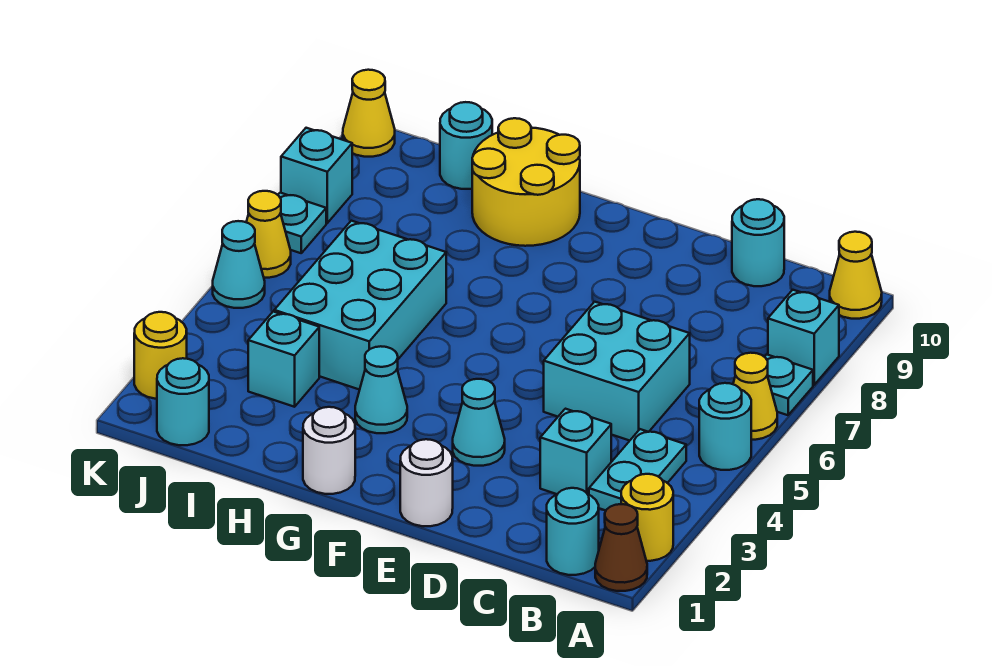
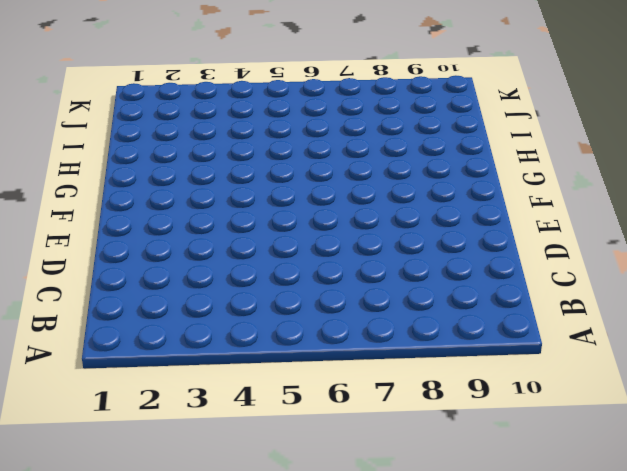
none -> brown cone A1 level 1
none -> yellow round brick A2 level 1
none -> cyan round brick A5 level 1

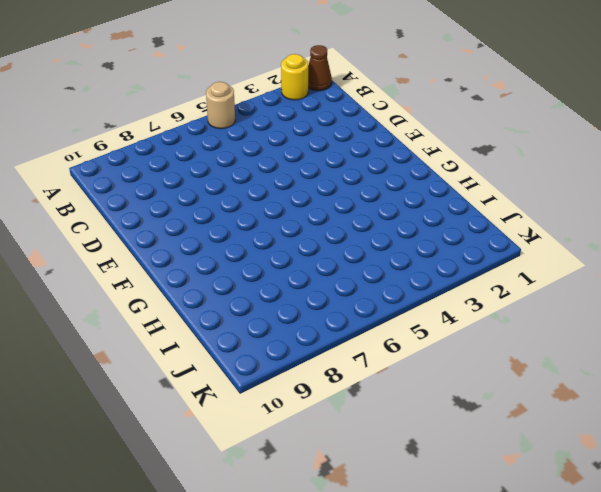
tan round brick A5 level 1 -> cyan round brick A5 level 1
none -> yellow cone A6 level 1
none -> cyan plate A7 level 1
none -> cyan brick A8 level 1

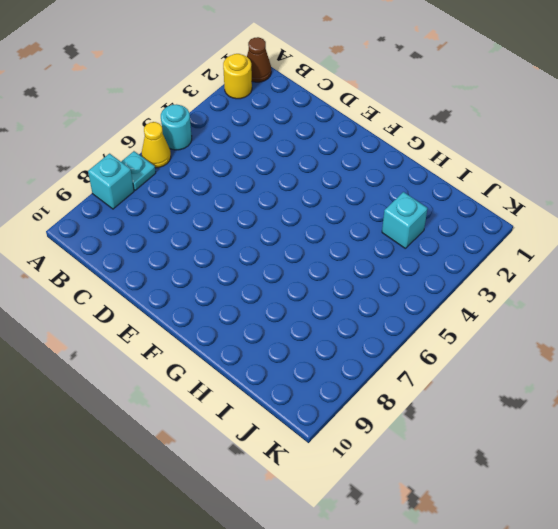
none -> yellow cone A10 level 1
none -> cyan round brick B1 level 1
none -> cyan plate B3:B4 level 1

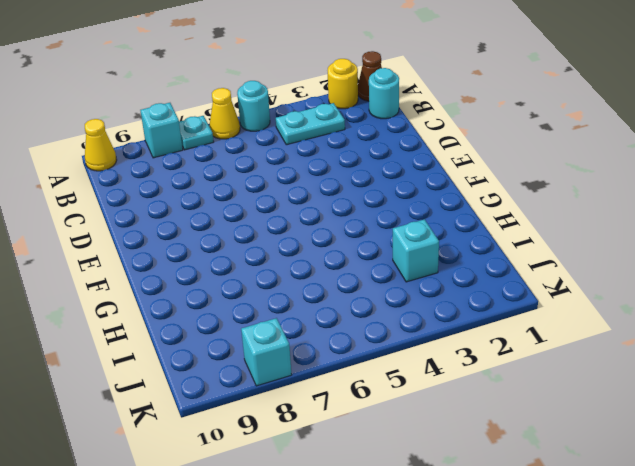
none -> cyan brick C3 level 1
none -> cyan brick C5:D6 level 1
none -> cyan round brick C10 level 1

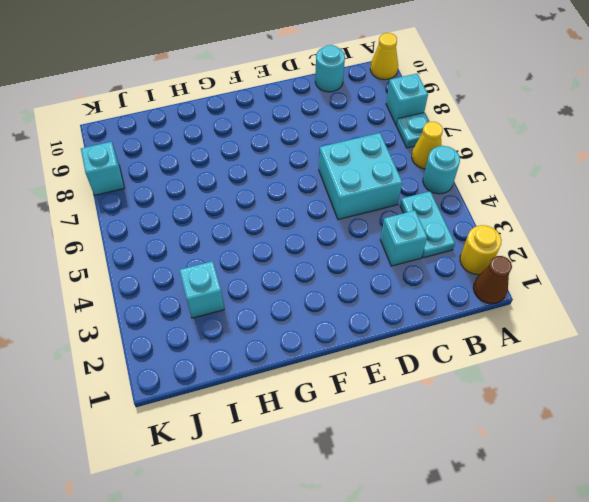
none -> cyan round brick B1 level 1
none -> white round brick E1 level 1
none -> cyan cone E3 level 1

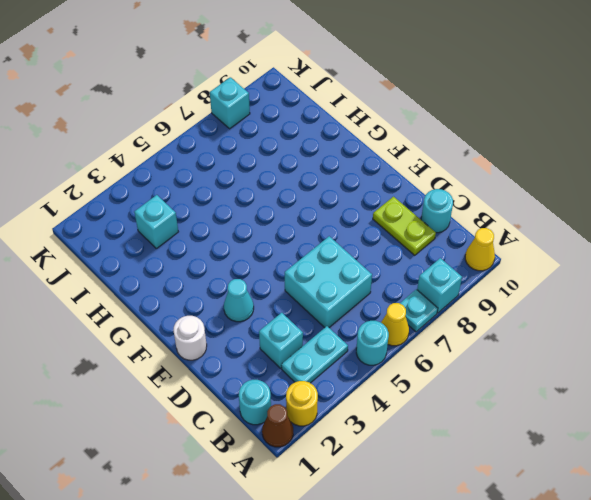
lime plate C9:D9 level 1 -> none
none -> white round brick G1 level 1
none -> cyan cone G3 level 1
none -> yellow round brick G9:H10 level 1

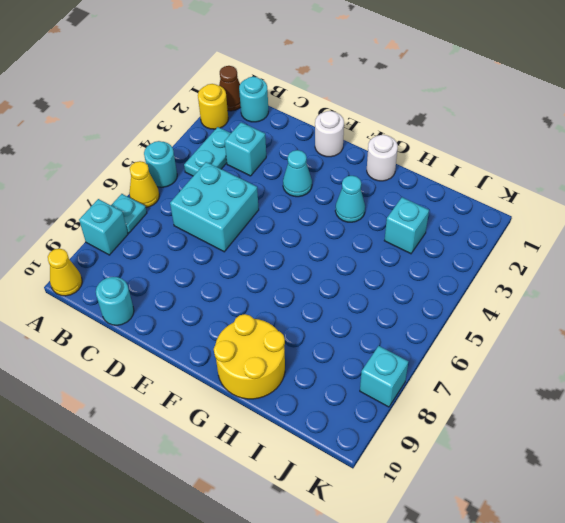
none -> cyan brick H4:I6 level 1
none -> cyan round brick I10 level 1
none -> cyan round brick J1 level 1

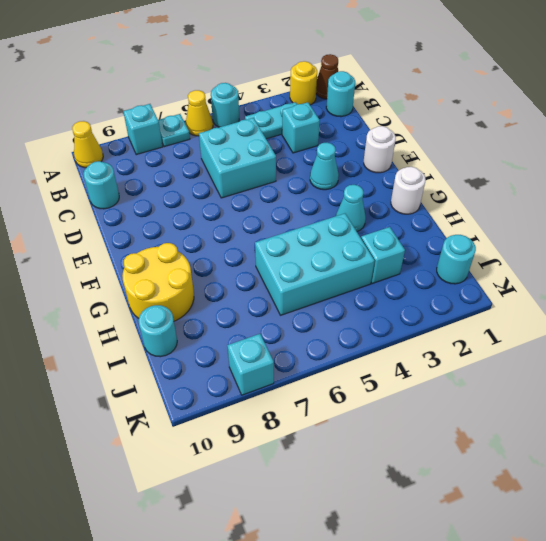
none -> yellow round brick K2 level 1
none -> cyan cone K5 level 1
none -> yellow cone K6 level 1

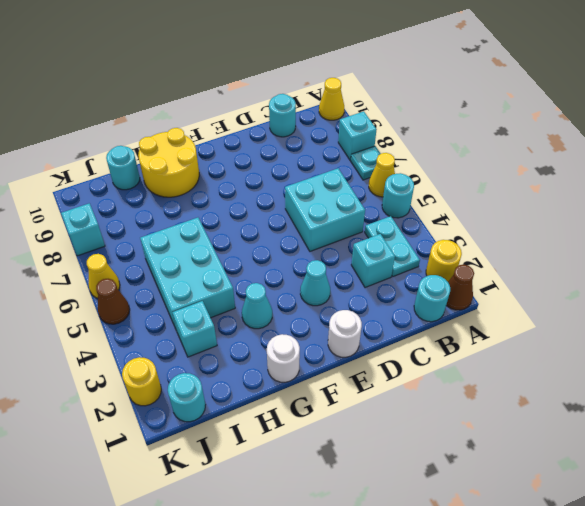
brown cone K5 level 1 -> cyan cone K5 level 1
none -> cyan plate K7 level 1
none -> yellow cone K10 level 1

